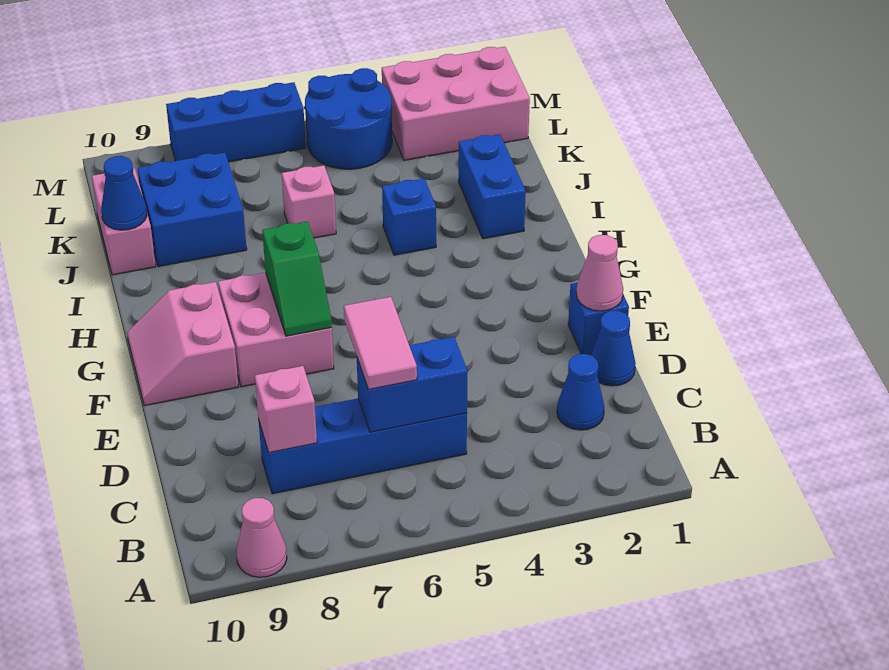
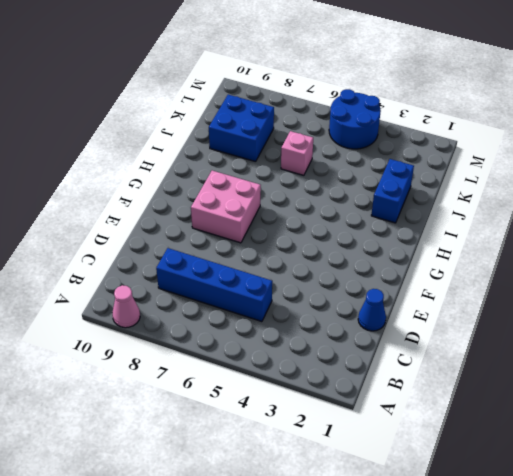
none -> blue cone C2 level 1
none -> blue brick E1 level 1
none -> pink slope F9:G10 level 1 top 9

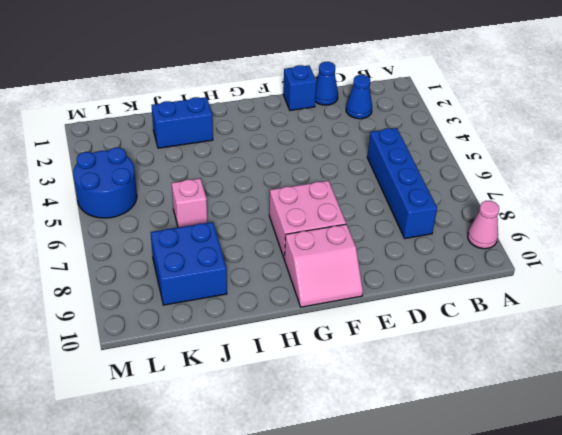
none -> blue brick I4 level 1
none -> pink brick J10:K10 level 1
none -> pink brick L1:M3 level 1

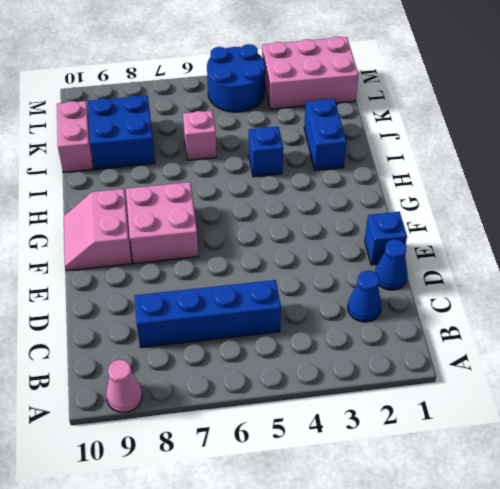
none -> blue brick M6:M8 level 1
none -> blue brick C5:C6 level 2
none -> pink brick C8 level 2

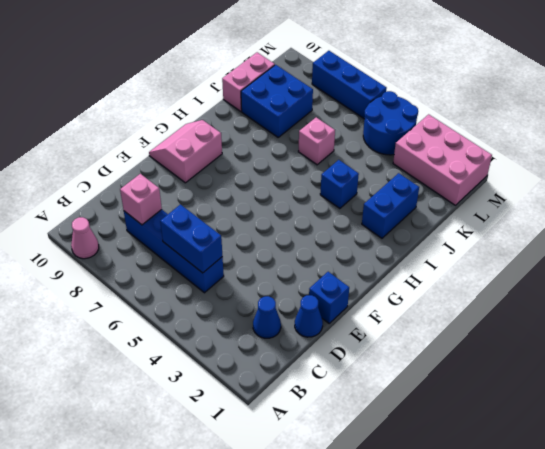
none -> pink brick F7:G8 level 1
none -> pink cone E1 level 2
none -> green slope F7:G7 level 2 top G

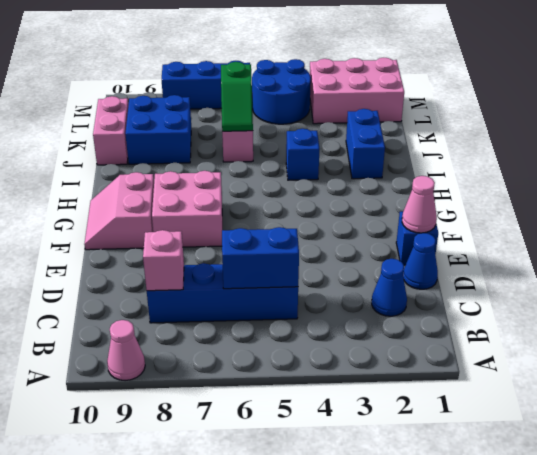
green slope J6:K6 level 2 top K -> green slope F7:G7 level 2 top G
none -> blue cone J10 level 2
none -> pink tile C6:D6 level 3

